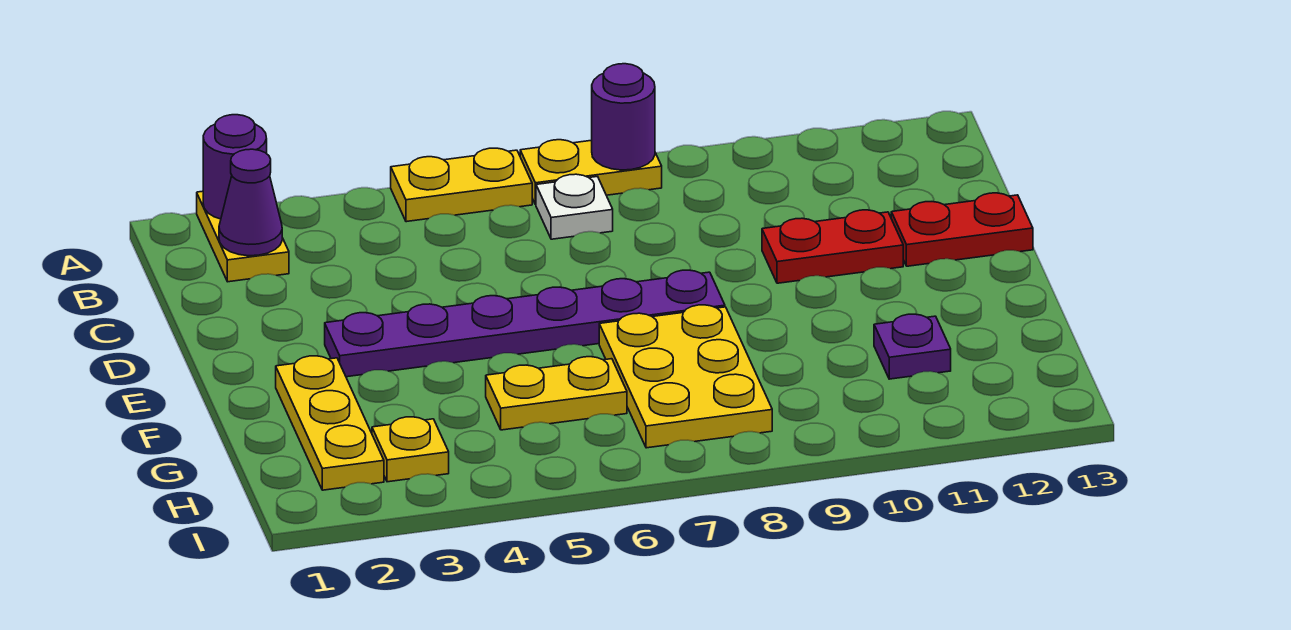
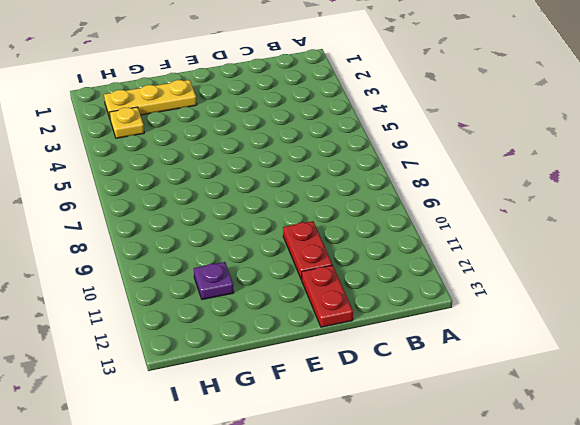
none -> yellow plate A2:B2 level 1
none -> yellow plate A5:A6 level 1
none -> yellow plate A7:A8 level 1

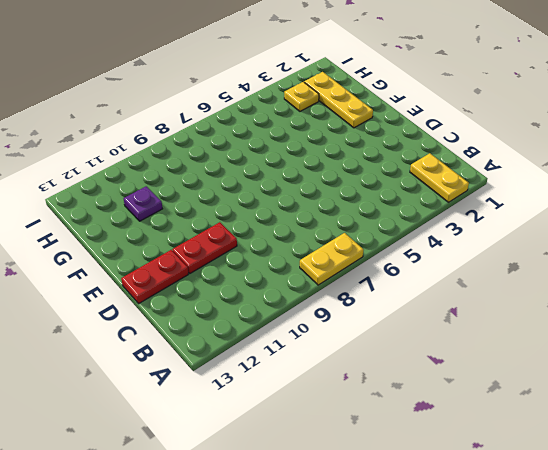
none -> yellow plate A5:A6 level 1
none -> white plate B7 level 1
none -> purple plate E3:E8 level 1

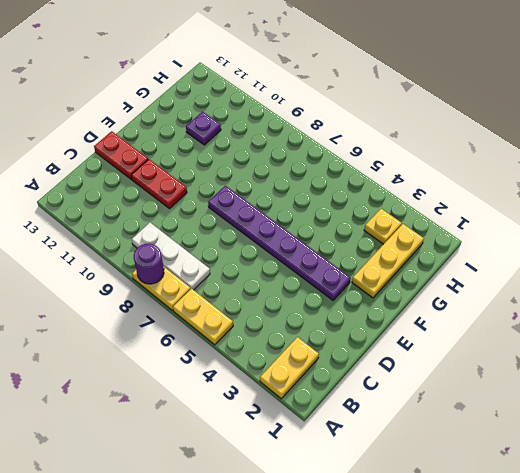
white plate B7:B9 level 1 -> white plate B7 level 1
none -> yellow plate F7:H8 level 1
none -> yellow plate G5:G6 level 1
none -> purple round brick A2 level 2

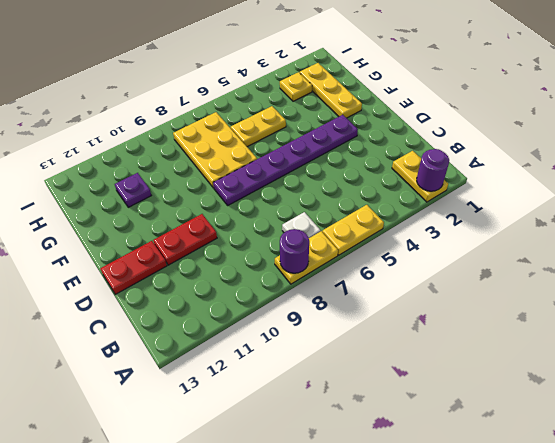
none -> purple cone B2 level 2

